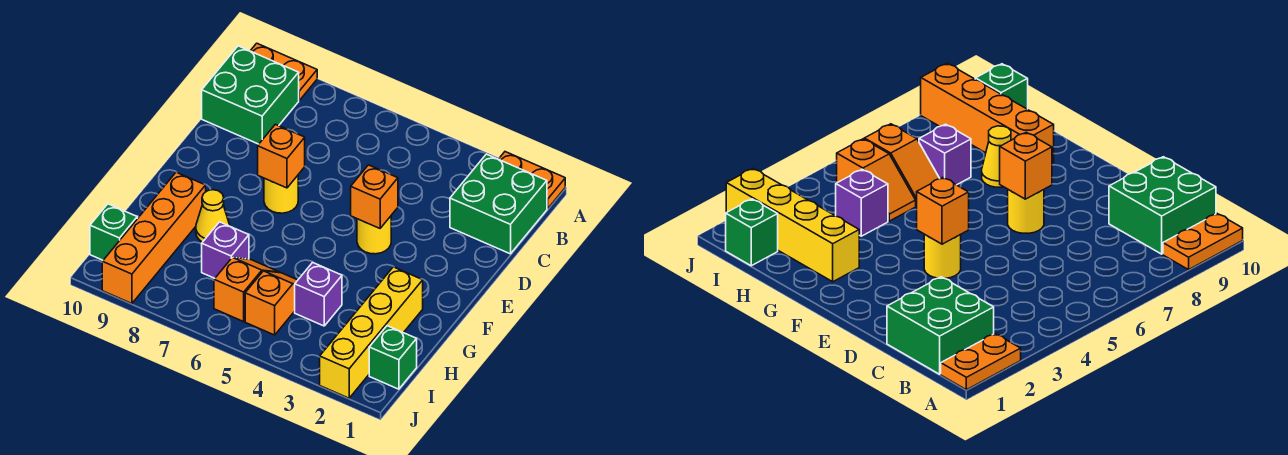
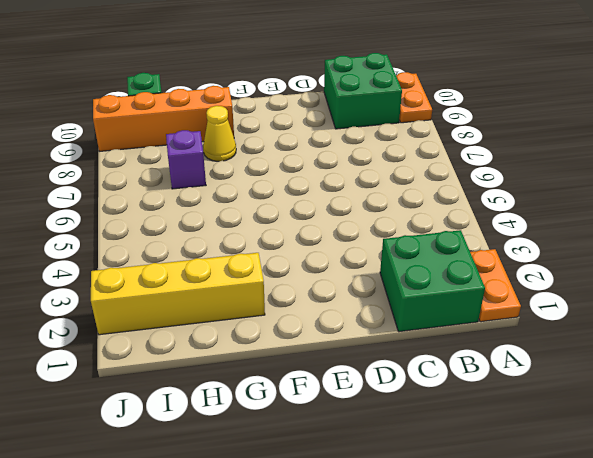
none -> yellow round brick E4 level 1
none -> yellow round brick E7 level 1
none -> purple brick H4 level 1

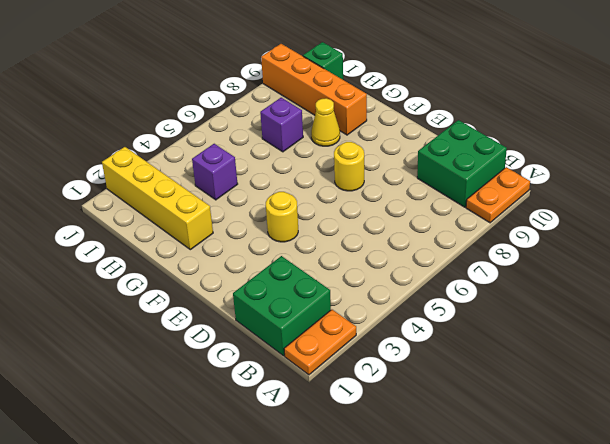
none -> orange slope H5:I5 level 1 top I
none -> orange slope H6:I6 level 1 top I
none -> green brick I1 level 1

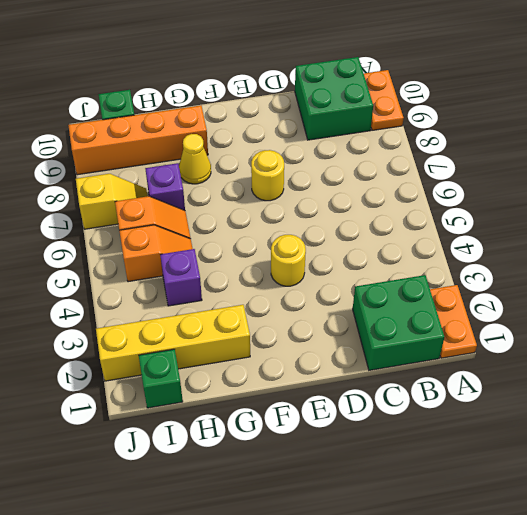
yellow slope I7:J7 level 1 top J -> none
none -> orange brick E4 level 2
none -> orange brick E7 level 2

